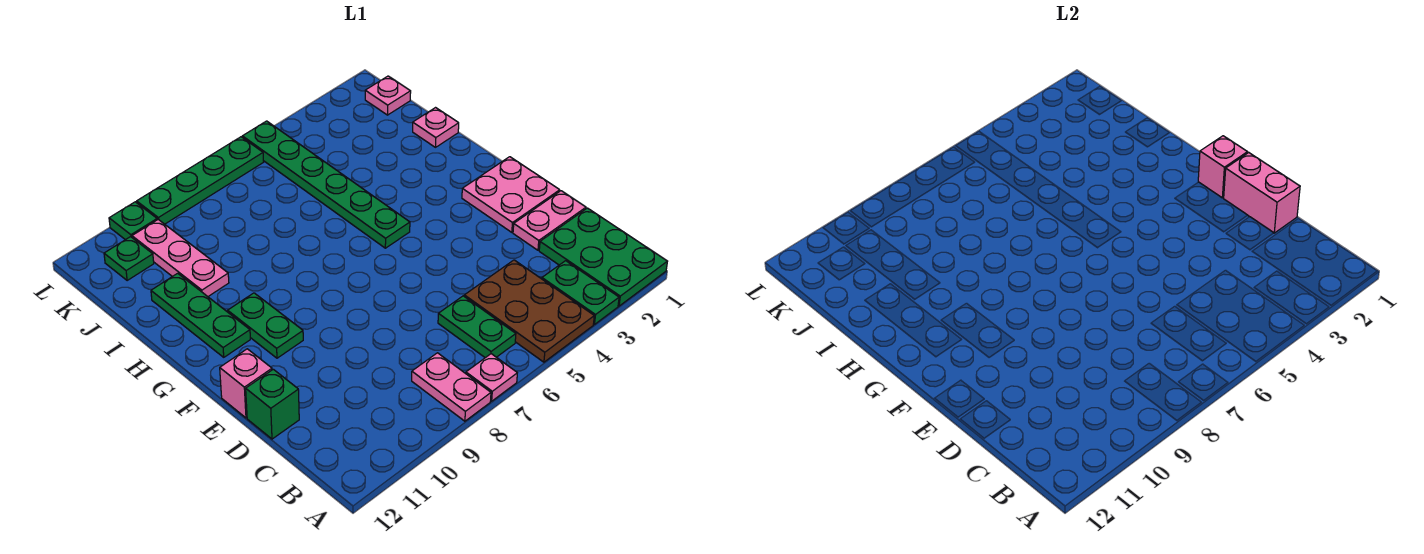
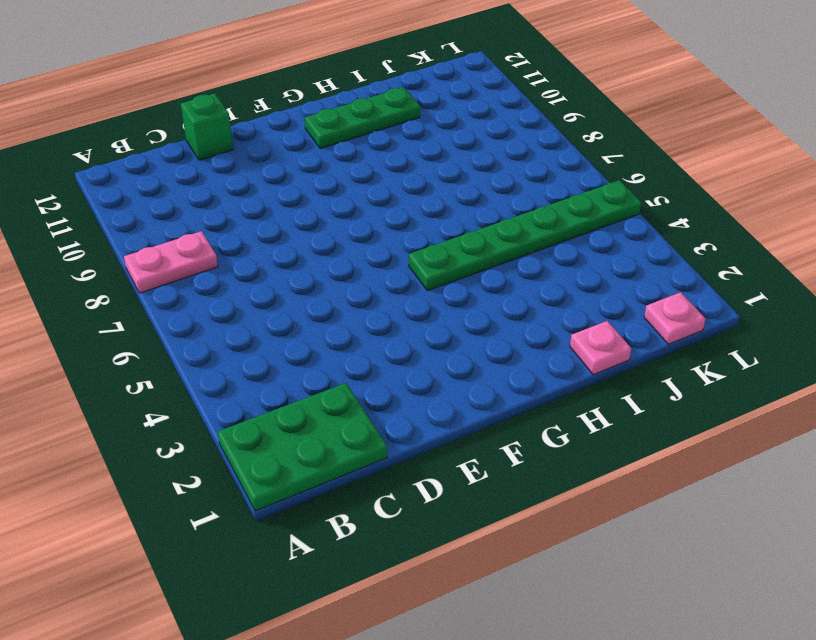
none -> green plate A3:B3 level 1
none -> brown plate A4:C5 level 1
none -> pink plate A7 level 1

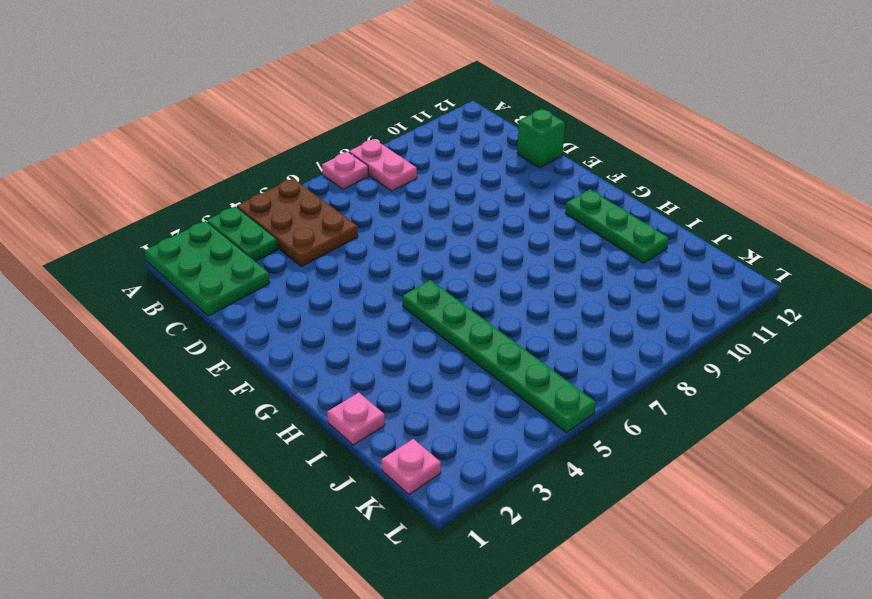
none -> green plate B6:C6 level 1
none -> pink plate D1:D2 level 1
none -> pink plate E1:F2 level 1

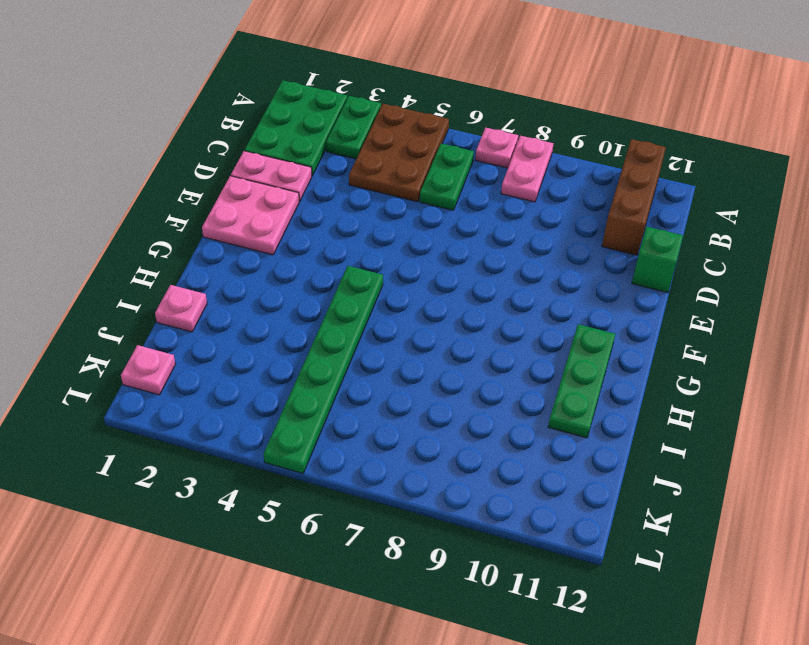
brown brick A11:C11 level 1 -> none
none -> pink brick E12 level 1
none -> green plate F10:G10 level 1
none -> pink plate I10:K10 level 1

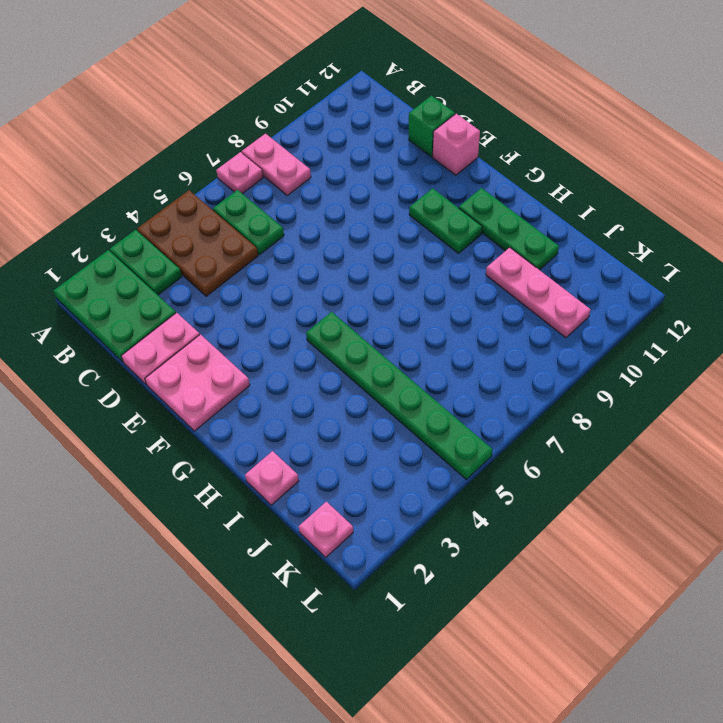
none -> green plate K11 level 1
none -> green plate L6:L9 level 1
none -> green plate L10 level 1

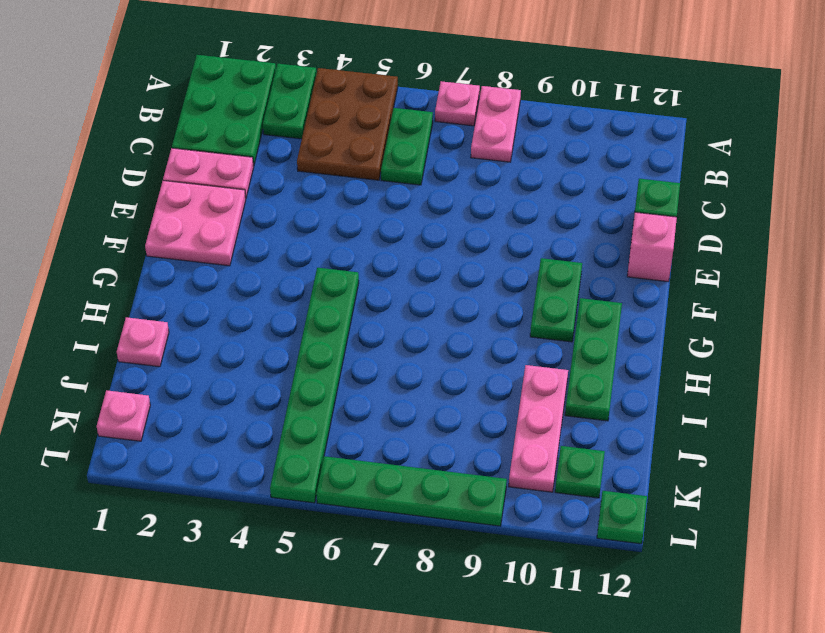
green plate L12 level 1 -> green plate L10 level 1
none -> pink brick D1:E1 level 2
none -> pink brick F1 level 2

